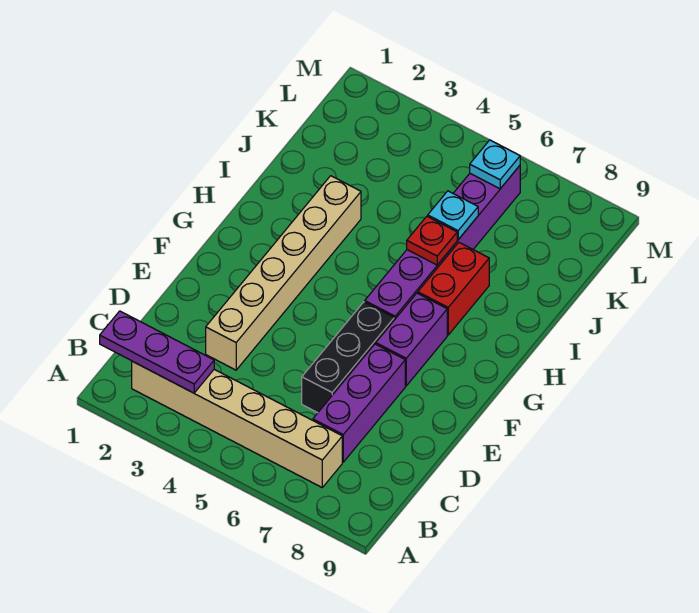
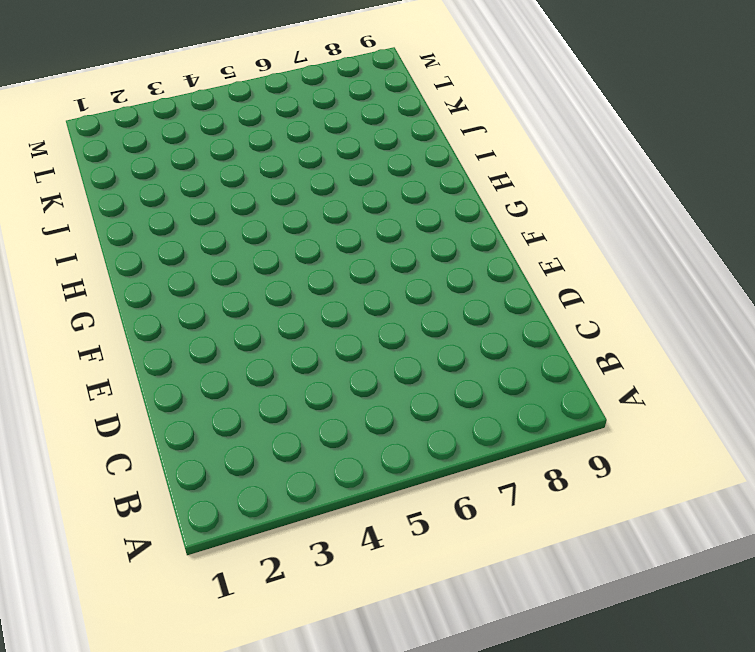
none -> tan brick B2:B7 level 1
none -> purple brick C7:E7 level 1

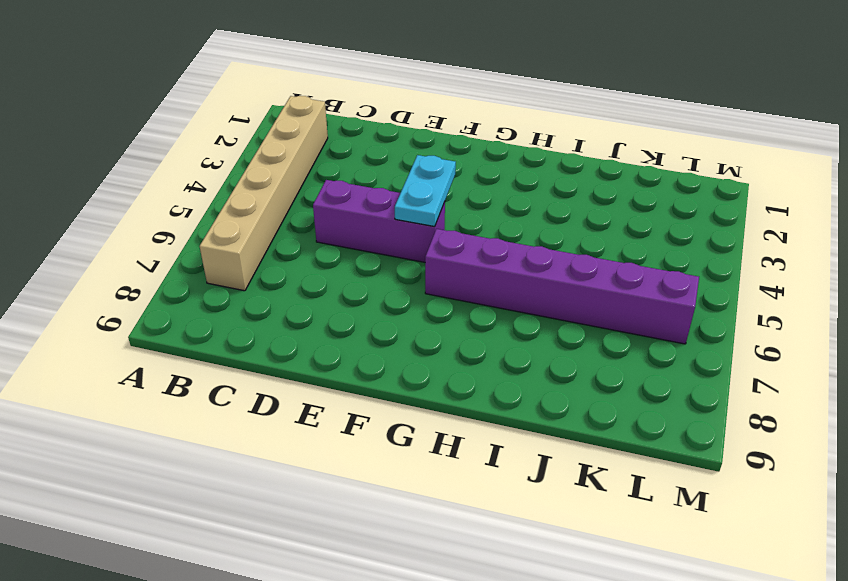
purple brick D5:F5 level 1 -> purple brick C7:E7 level 1
cyan plate F4:F5 level 2 -> none
none -> tan brick D3:I3 level 1
none -> black brick D6:F6 level 1

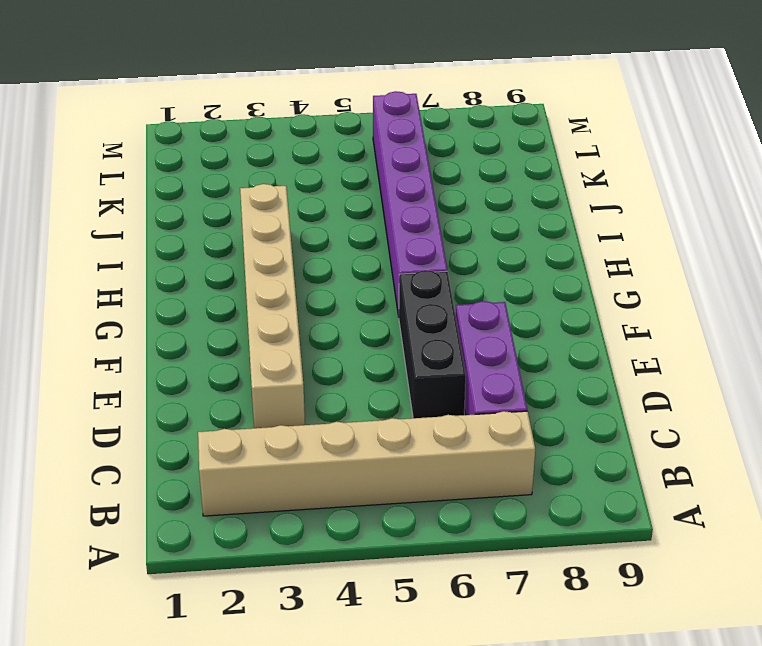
none -> purple brick F7:G7 level 1
none -> red brick H7:I7 level 1

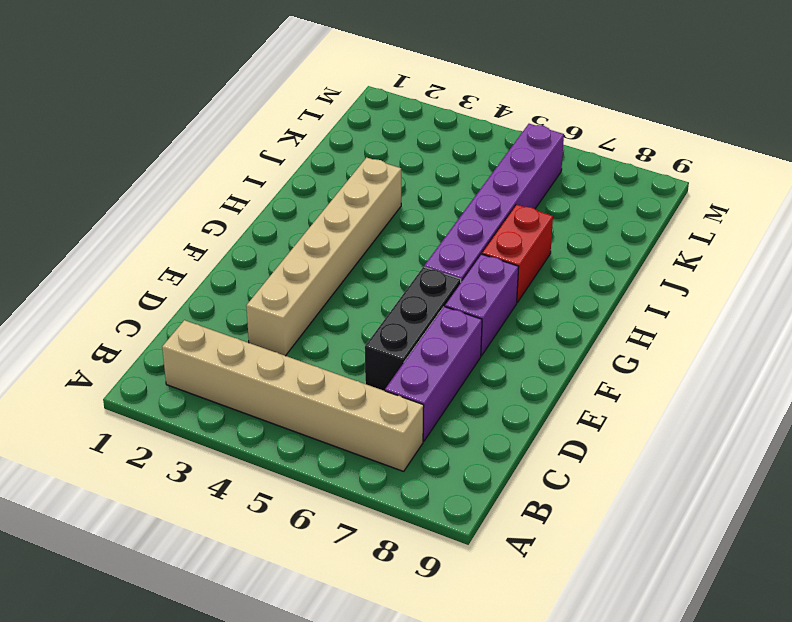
none -> purple plate B1:B3 level 2
none -> red plate I6 level 2

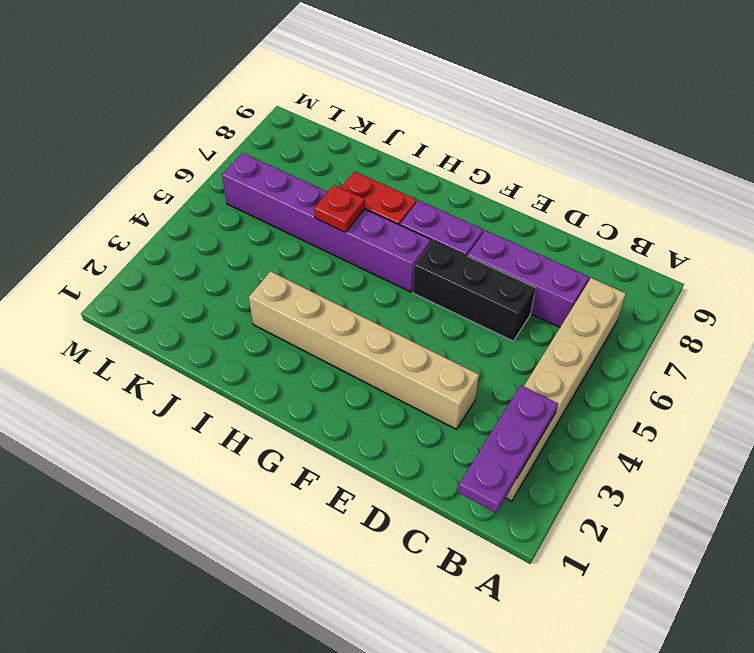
none -> cyan plate J6 level 2
none -> cyan plate L6 level 2

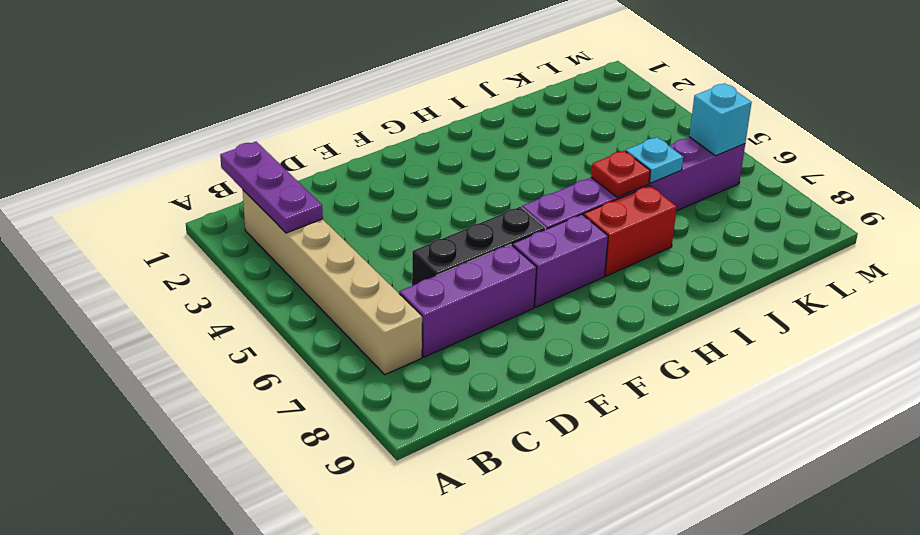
cyan brick L6 level 2 -> cyan plate L6 level 2
none -> tan brick D3:I3 level 1

